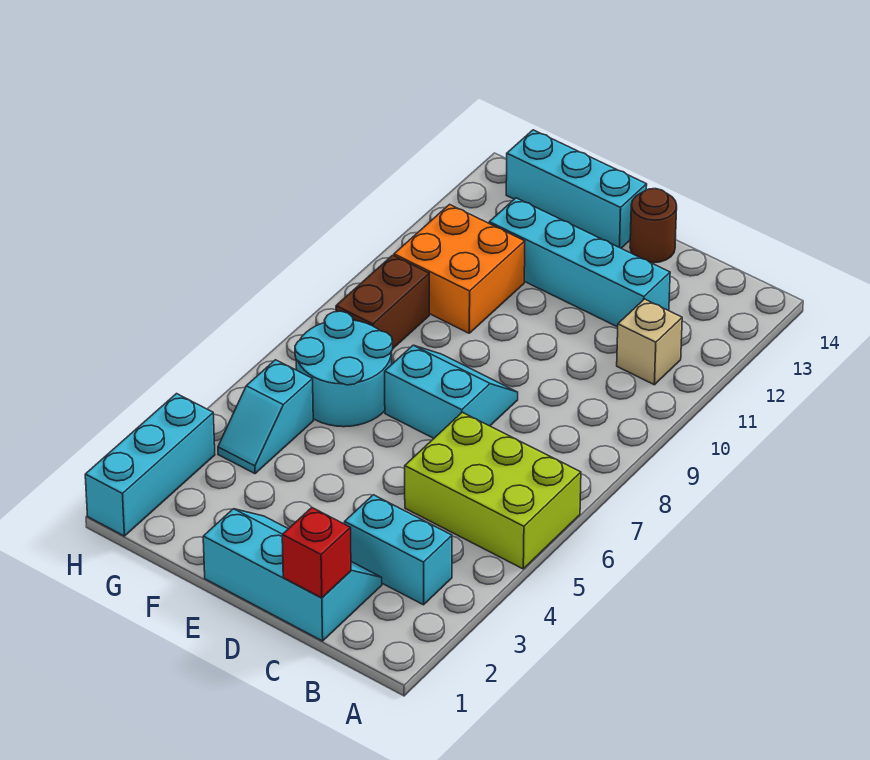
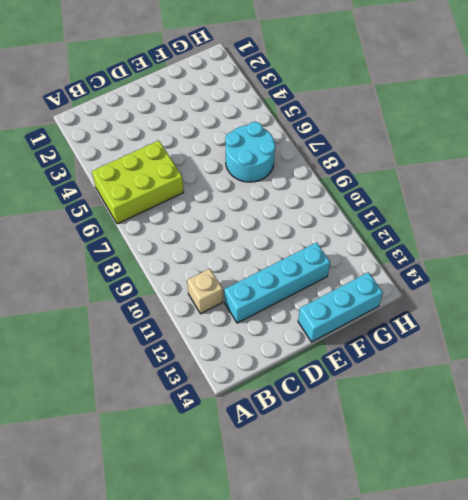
none -> cyan brick B3:C3 level 1
none -> cyan slope C1:E2 level 1 top 1
none -> cyan slope D7:E8 level 1 top 7

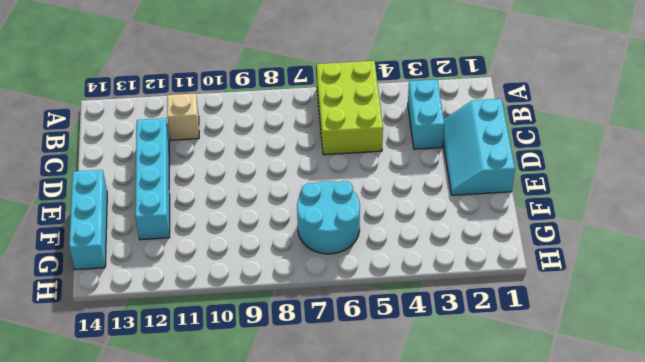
none -> cyan slope D7:E8 level 1 top 7
none -> brown round brick D14 level 1
none -> orange brick F10:G11 level 1

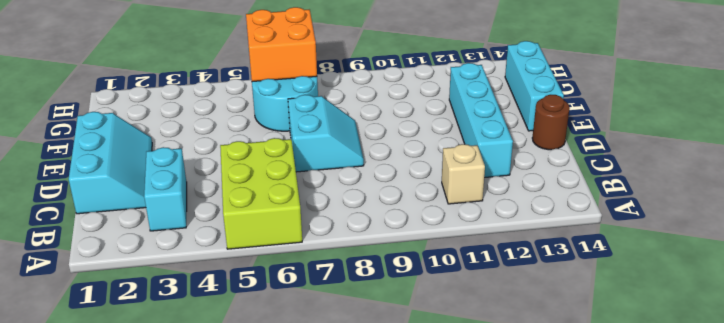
orange brick G6:H7 level 2 -> orange brick F10:G11 level 1
none -> cyan slope G4:G5 level 1 top 5
none -> brown brick G8:G9 level 1
none -> cyan brick H1:H3 level 1

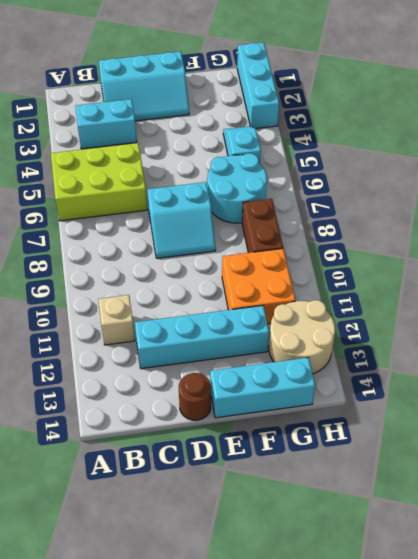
tan round brick G12:H13 level 1 -> none
none -> red brick C1 level 2

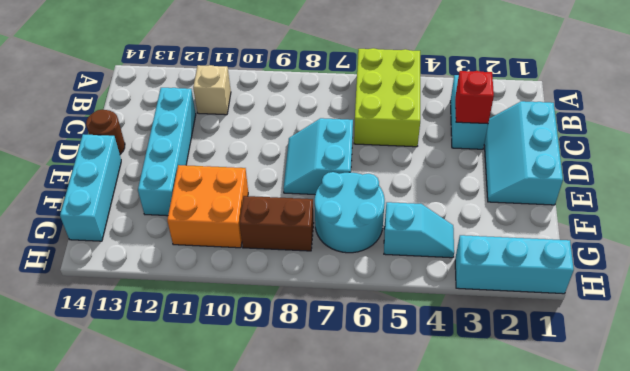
red brick C3 level 2 -> red brick C1 level 2

